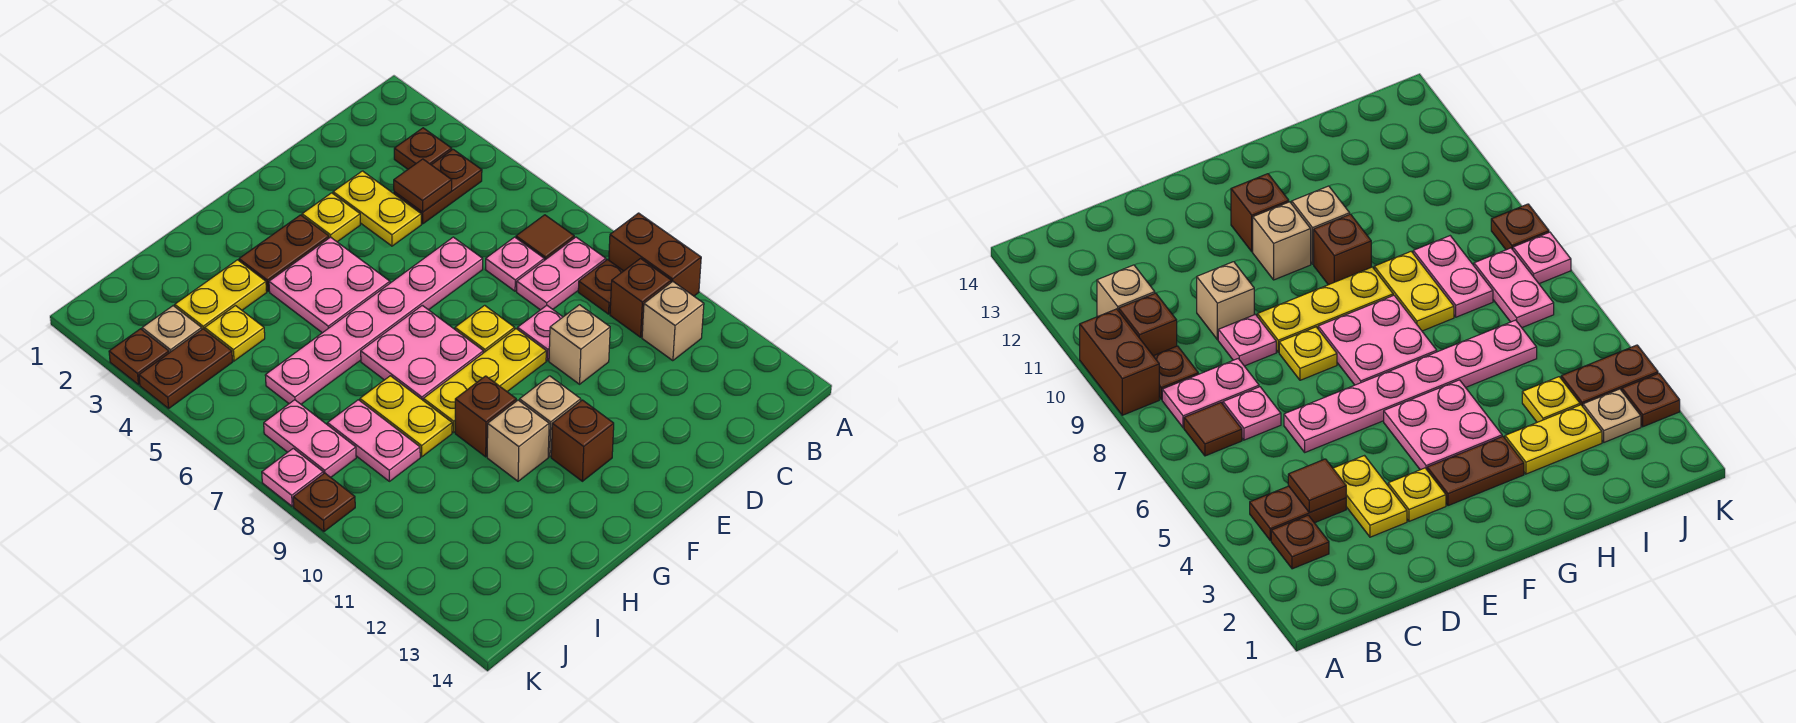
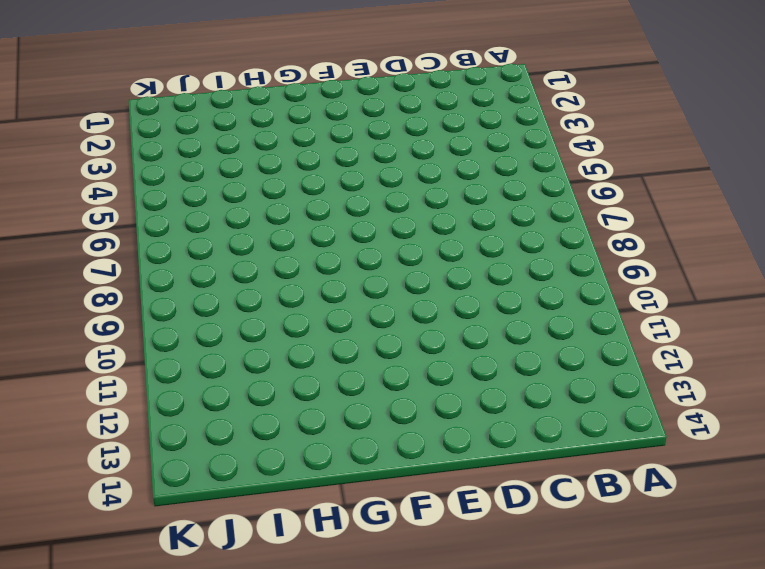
none -> brown brick A9:A10 level 1
none -> brown plate B3 level 1
none -> brown plate B4:C4 level 1
none -> brown tile B7 level 1

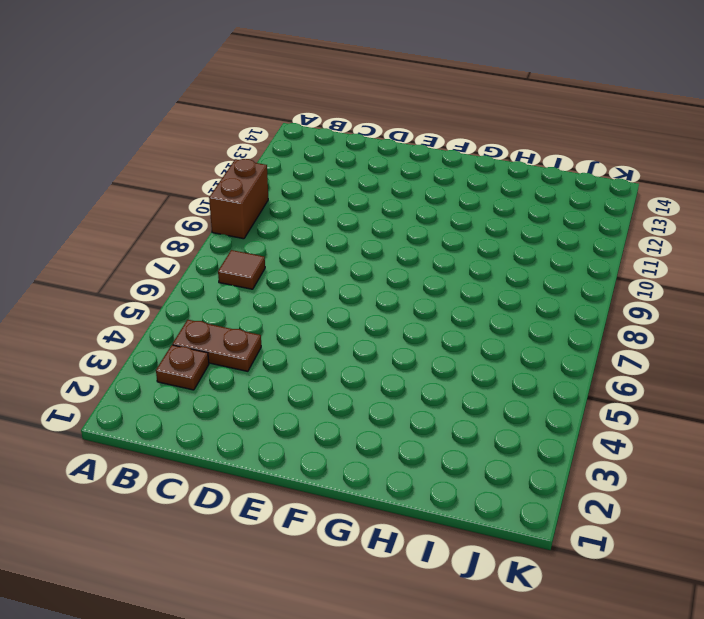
none -> pink plate B8:C8 level 1
none -> brown plate B9 level 1
none -> brown brick B10 level 1
none -> tan brick B11 level 1

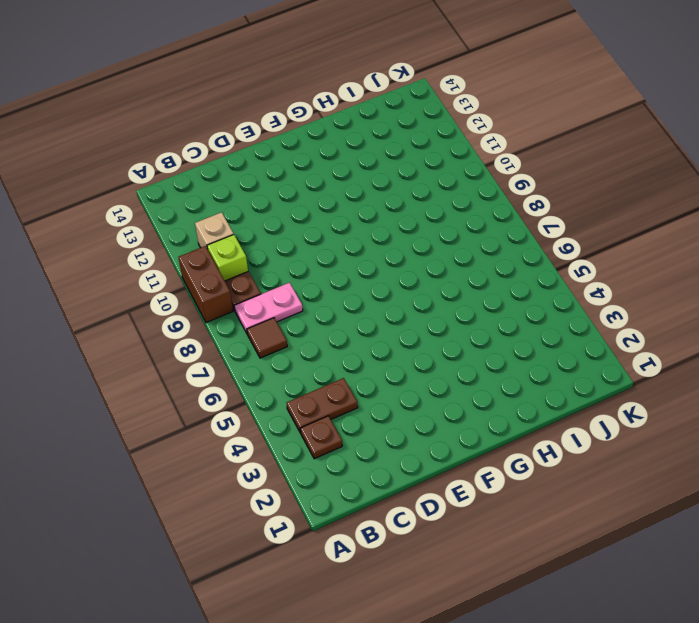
lime brick B10 level 1 -> brown brick B10 level 1
none -> pink plate C7 level 1
none -> yellow plate D3:D4 level 1
none -> pink plate D6:I6 level 1
none -> pink plate D9 level 1

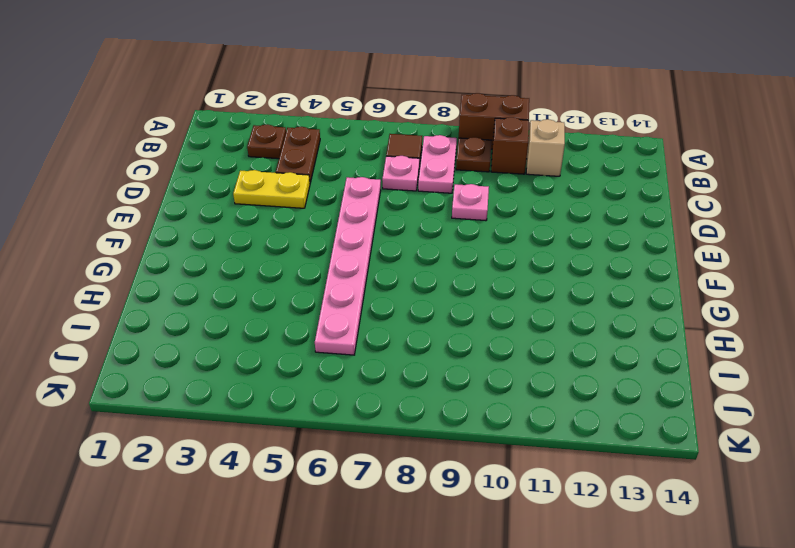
none -> tan brick D10 level 1
none -> yellow plate E3 level 1
none -> yellow plate E8 level 1
none -> yellow plate E9:G9 level 1

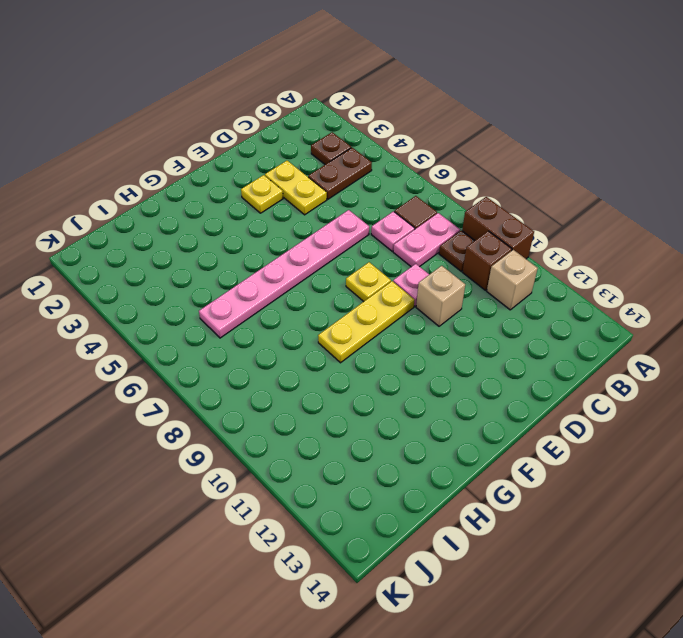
none -> brown plate F3:G3 level 1
none -> pink plate F4:G5 level 1
none -> pink plate F7:G8 level 1
none -> tan brick F11 level 1

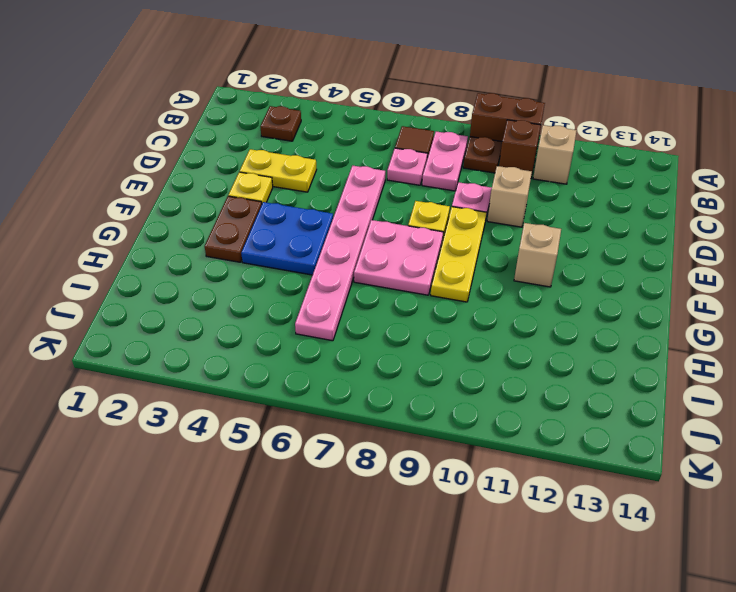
blue plate F4:G5 level 1 -> pink plate F4:G5 level 1
none -> brown plate B4:C4 level 1
none -> brown brick F12 level 1
none -> brown brick G10 level 1
none -> tan brick G11 level 1

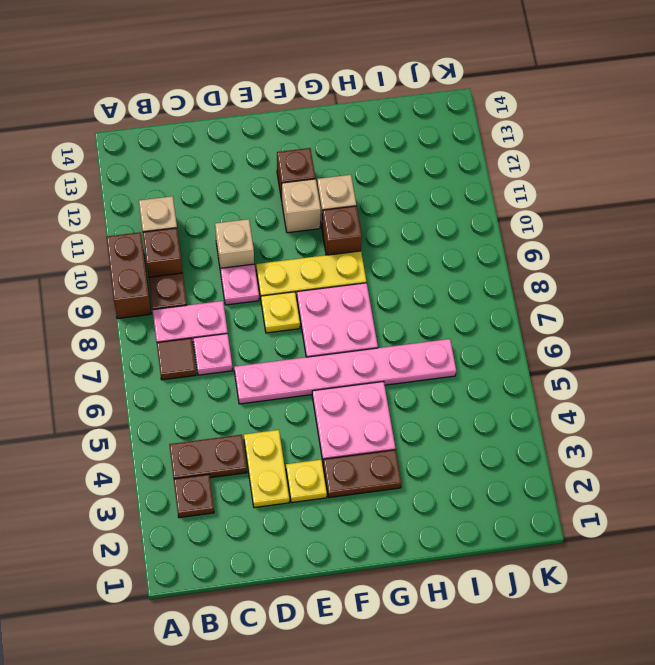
none -> yellow plate H3:I3 level 1
none -> yellow plate H8:H9 level 1
none -> yellow plate I4 level 1
none -> pink plate I8:I9 level 1

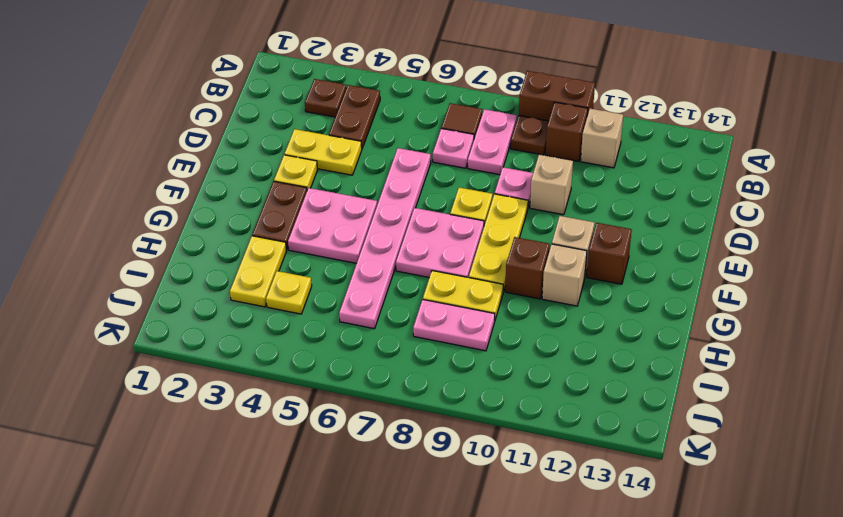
none -> tan plate J3 level 1
none -> brown plate J4:K4 level 1
none -> pink plate J7:J8 level 1
none -> brown plate K3 level 1

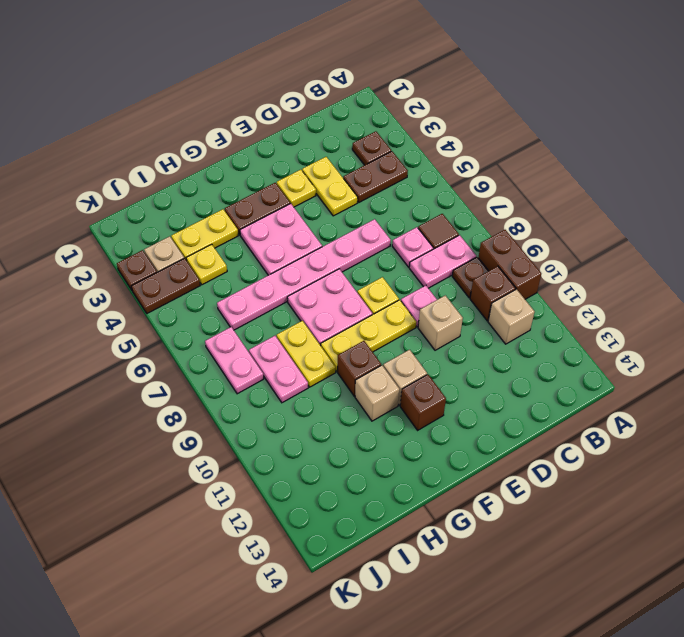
none -> pink plate K8 level 1
none -> brown plate K9 level 1
none -> brown tile C4 level 2

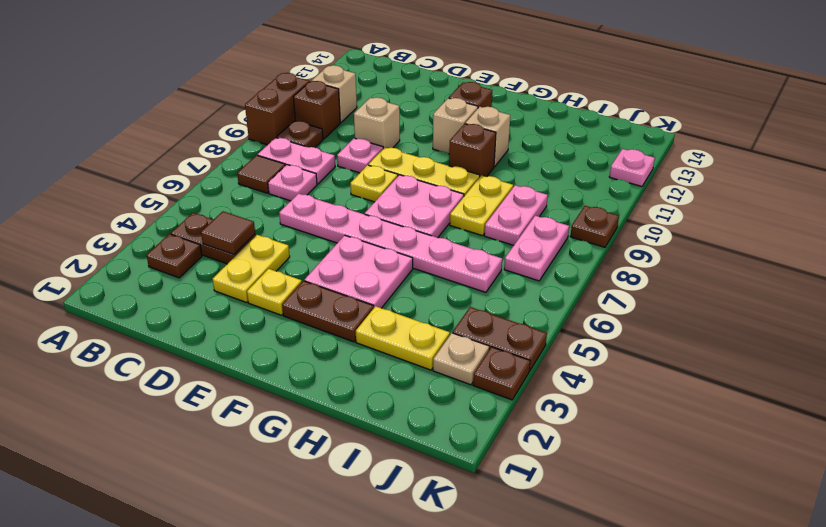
pink plate K12 level 1 -> pink plate K8 level 1
none -> yellow plate I4 level 1

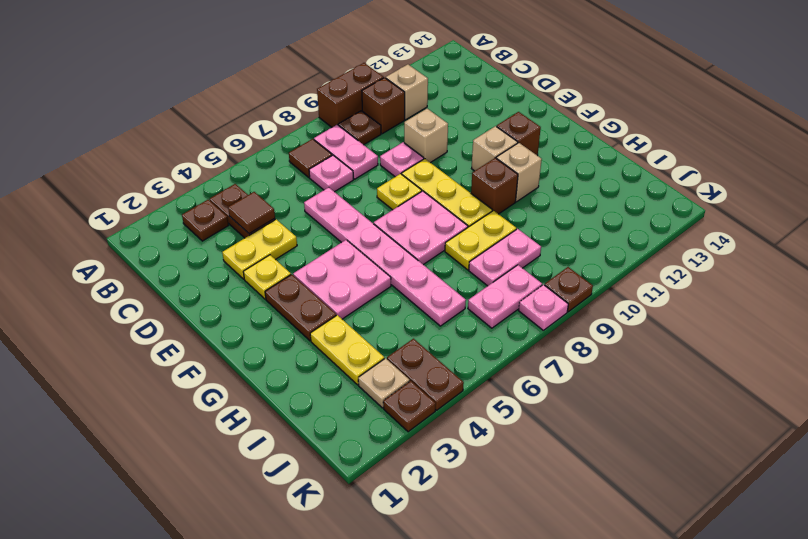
none -> yellow plate I4 level 1

